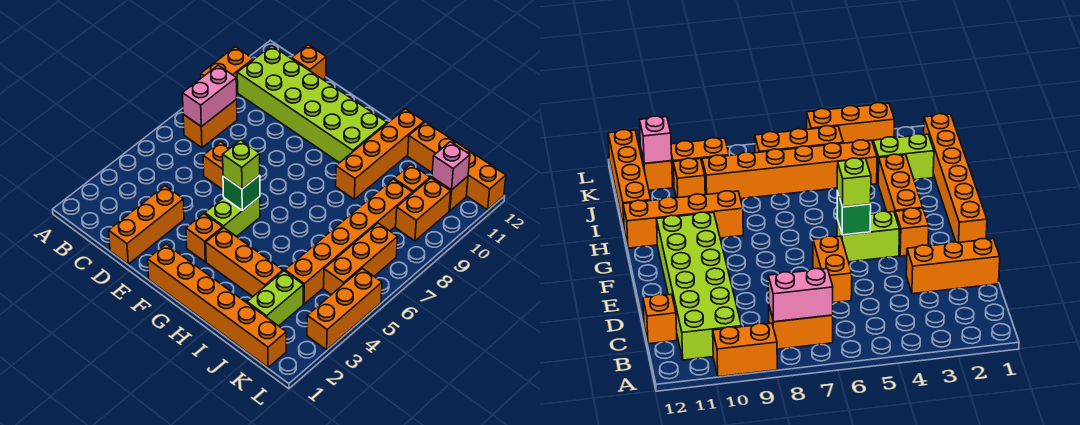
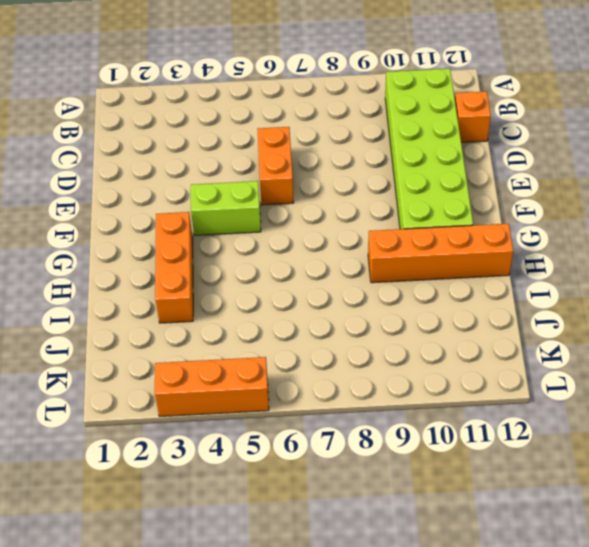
none -> orange brick A9:A10 level 1
none -> orange brick B7:B8 level 1
none -> orange brick D1:D3 level 1

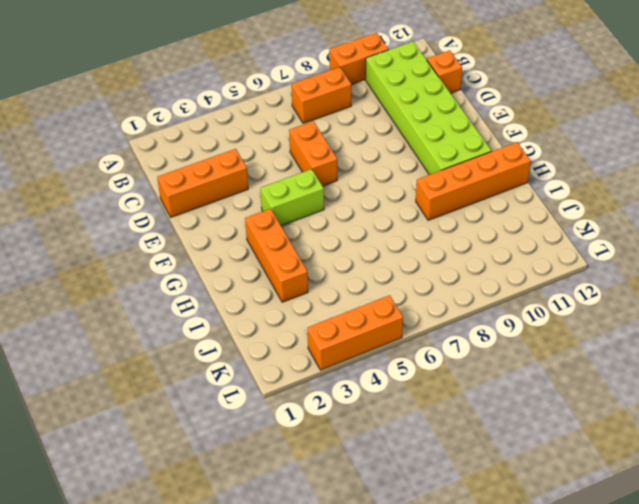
none -> orange brick F1:K1 level 1
none -> orange brick F3 level 1
none -> orange brick I12:L12 level 1

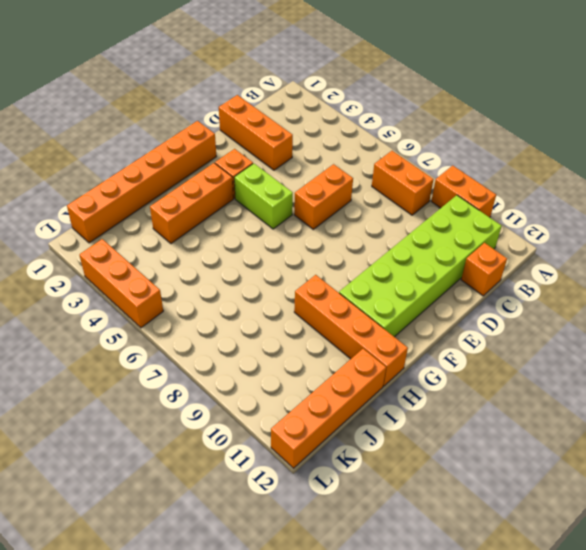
none -> lime brick J2:J3 level 1
none -> orange brick J4:J9 level 1
none -> orange brick J10 level 1

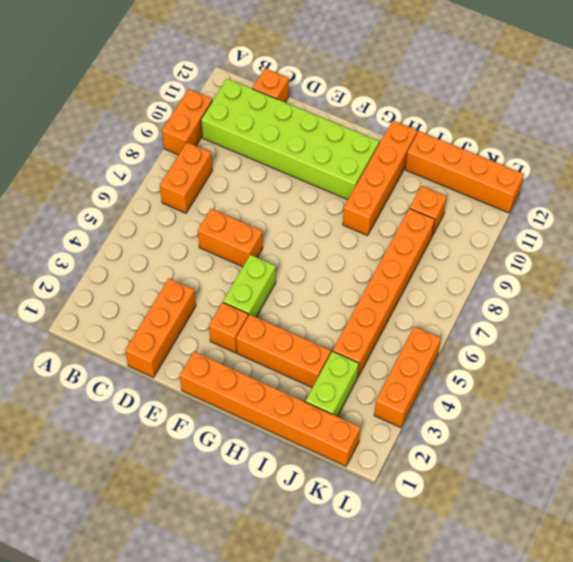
none -> orange brick K5:K7 level 1
none -> orange brick K9:K10 level 1
none -> orange brick K11 level 1

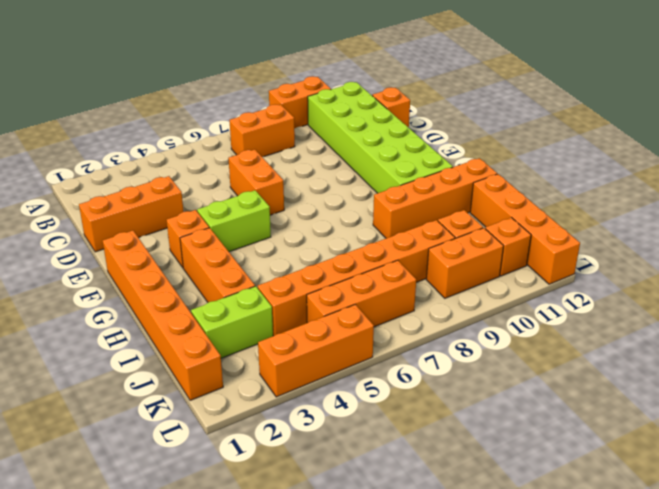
none -> pink brick B7:B8 level 2
none -> green brick F5 level 2
none -> pink brick K11 level 2

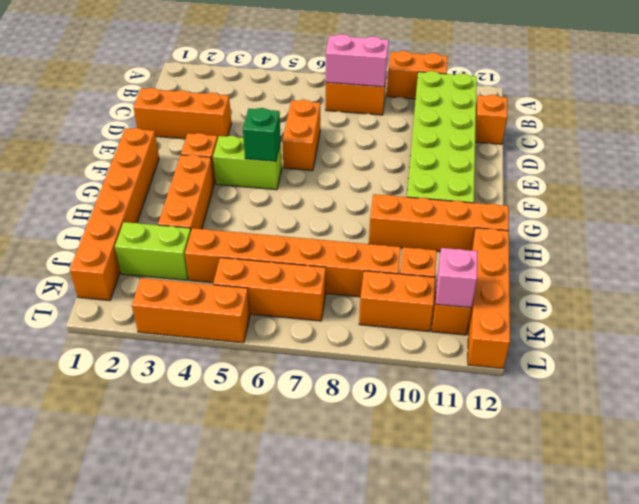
none -> lime brick F5 level 3

